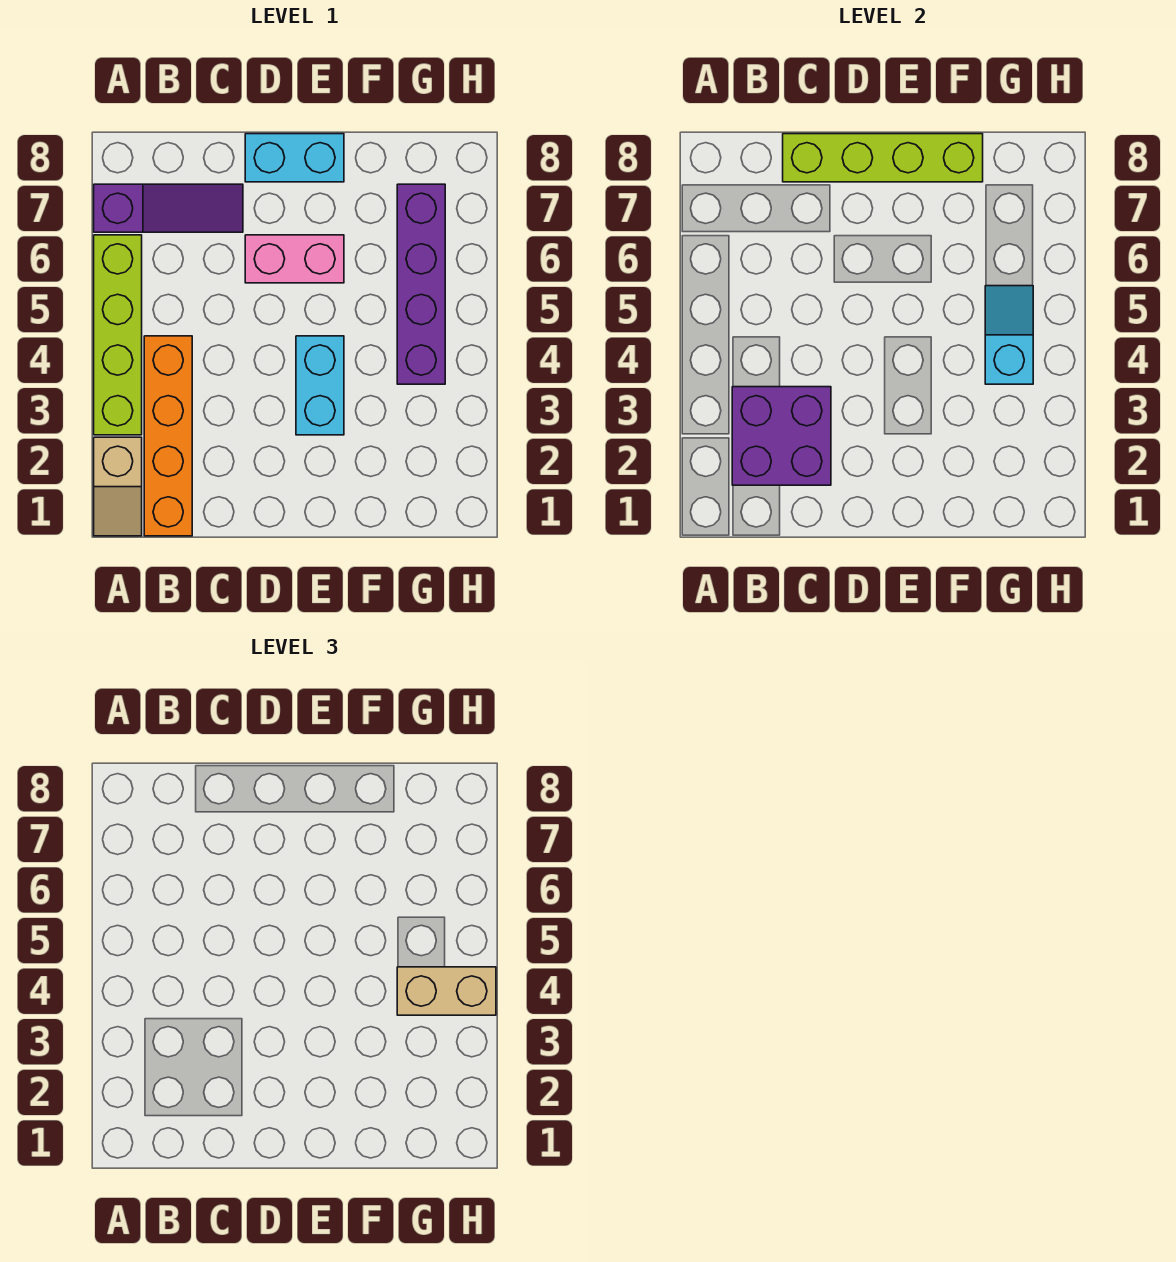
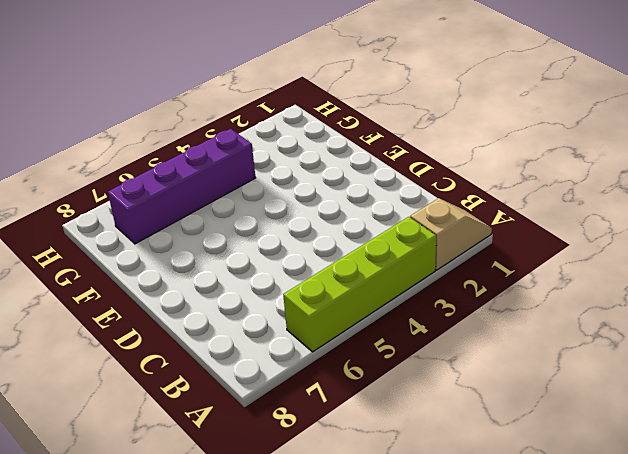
none -> purple slope A7:C7 level 1 top A
none -> orange brick B1:B4 level 1
none -> pink brick D6:E6 level 1

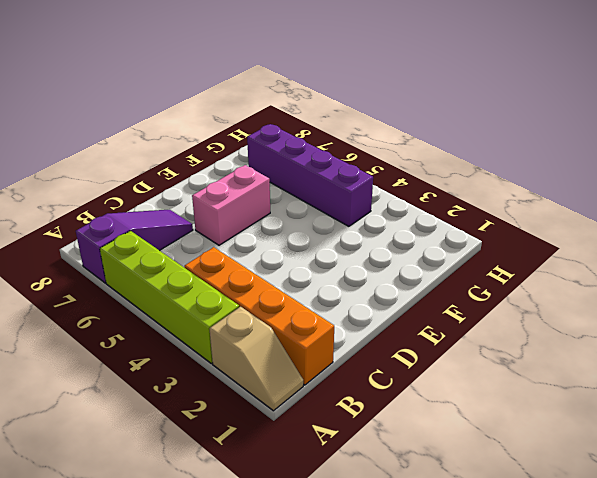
none -> cyan brick D8:E8 level 1
none -> cyan brick E3:E4 level 1
none -> purple brick B2:C3 level 2

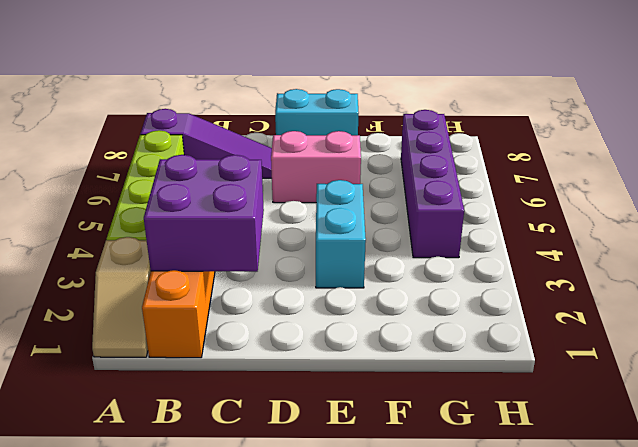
none -> lime brick C8:F8 level 2
none -> cyan slope G4:G5 level 2 top 4
none -> tan brick G4:H4 level 3

